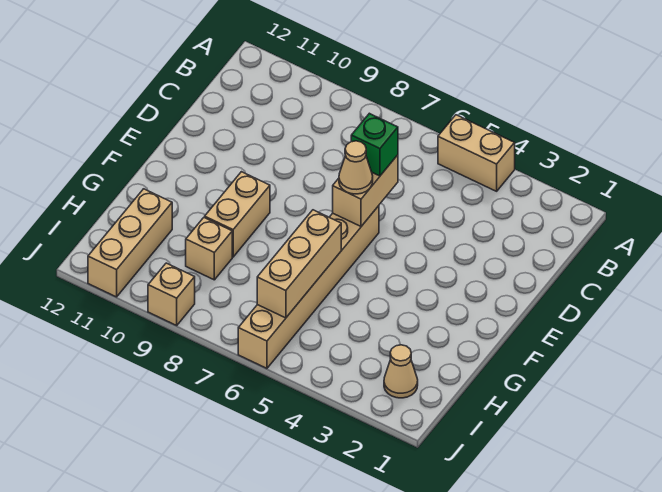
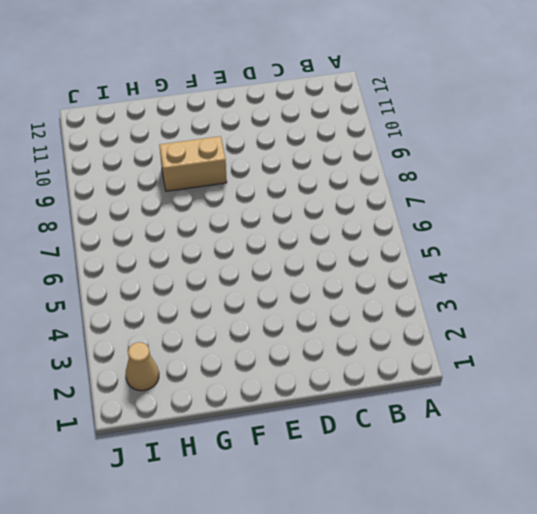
none -> tan brick A4:A5 level 1
none -> tan brick E6:J6 level 1

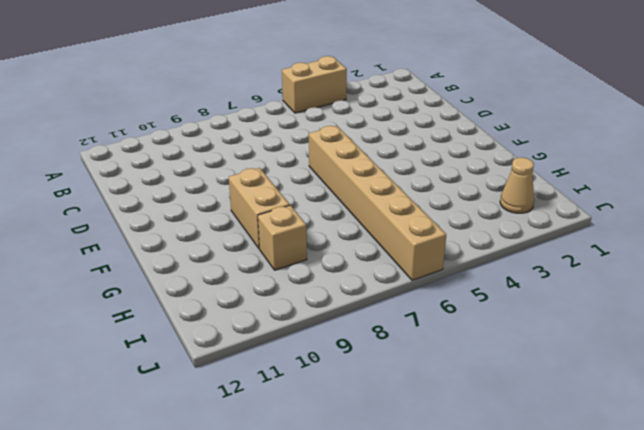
none -> tan brick H11:J11 level 1
none -> tan brick J9 level 1

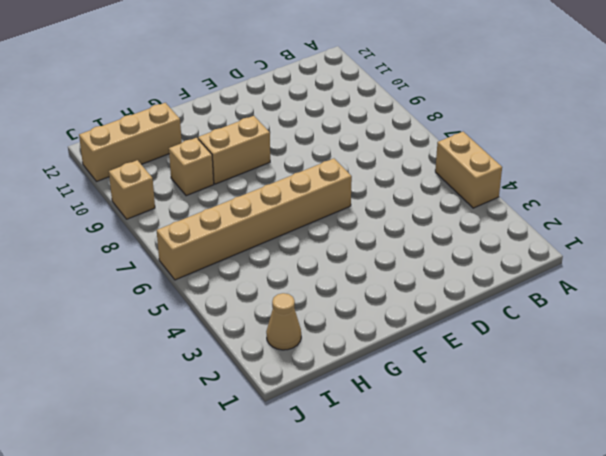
none -> tan brick D6:E6 level 2
none -> tan brick G6:I6 level 2

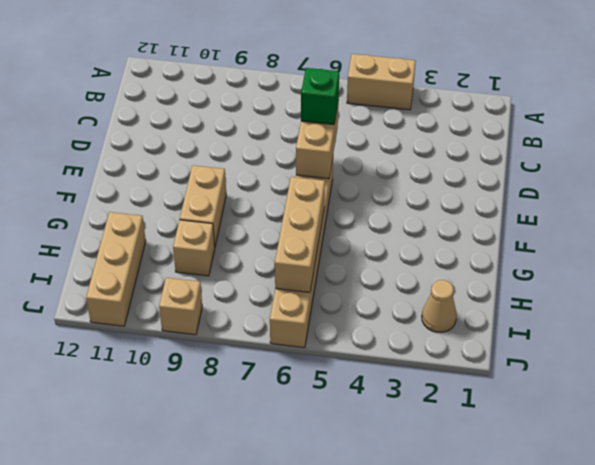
none -> tan cone E6 level 3

